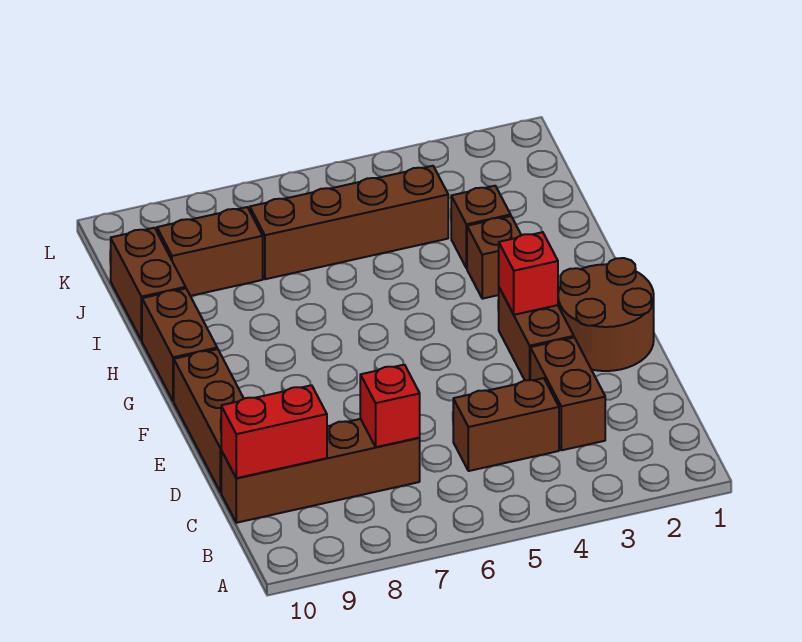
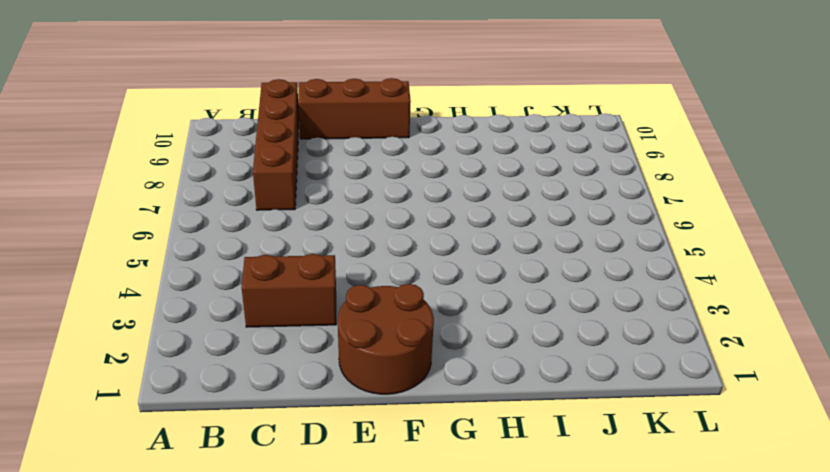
none -> brown brick C4:C5 level 1
none -> brown brick E3:F3 level 1
none -> brown brick G10:H10 level 1

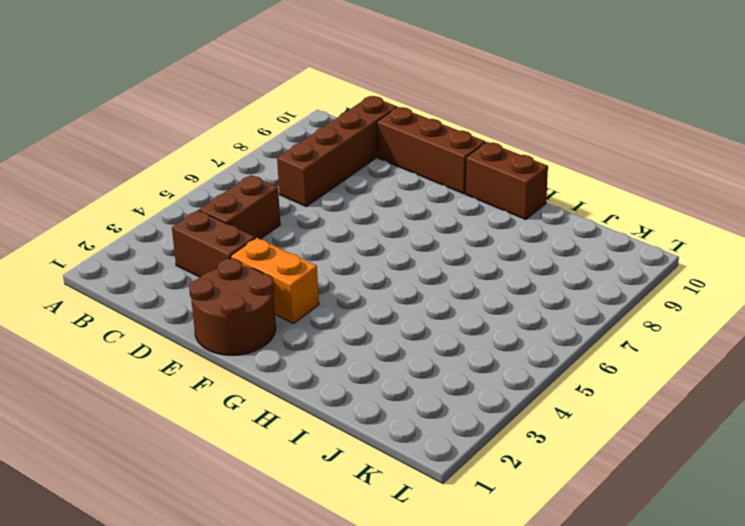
orange brick E3:F3 level 1 -> brown brick E3:F3 level 1
none -> brown brick H3 level 1
none -> brown brick I3 level 1
none -> brown brick I10:J10 level 1

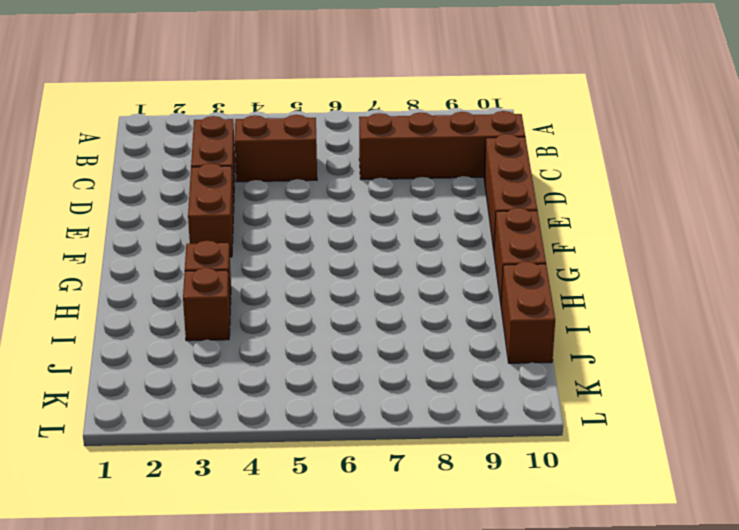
none -> brown round brick E1:F2 level 1
none -> brown brick J4:J7 level 1
none -> brown brick J8:J9 level 1

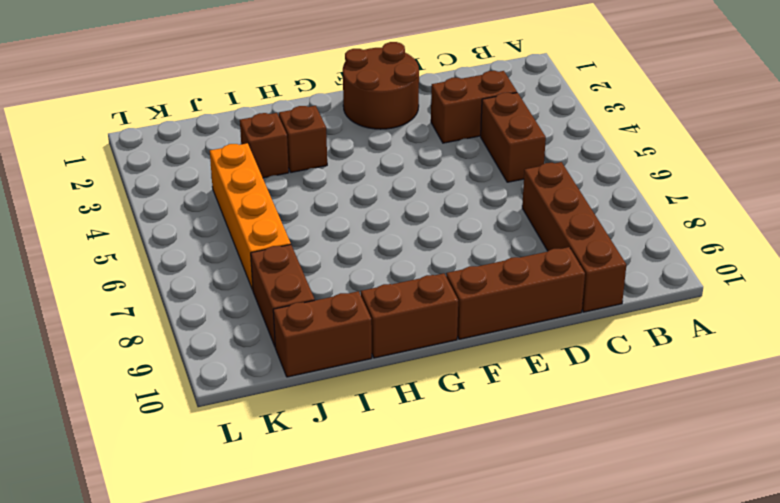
orange brick J4:J7 level 1 -> brown brick J4:J7 level 1
none -> brown brick E3:F3 level 1
none -> red brick C7 level 2
none -> red brick C9:C10 level 2

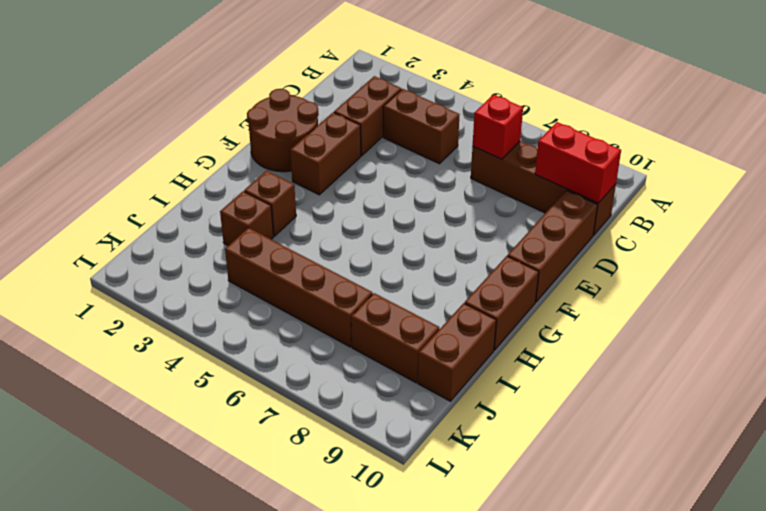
none -> red brick F3 level 2

